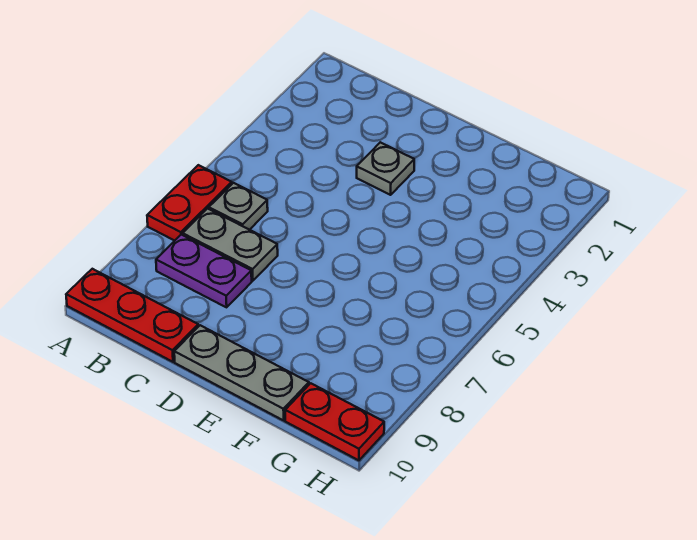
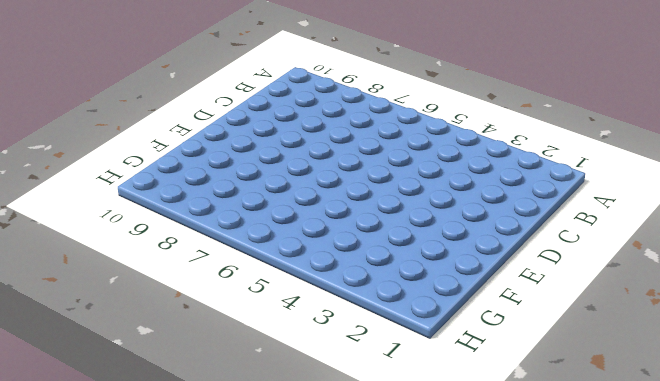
none -> red plate A6:A7 level 1
none -> red plate A10:C10 level 1

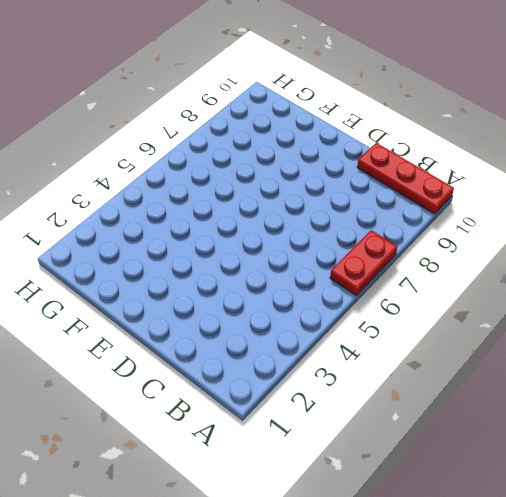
none -> grey plate B6 level 1
none -> grey plate B7:C7 level 1

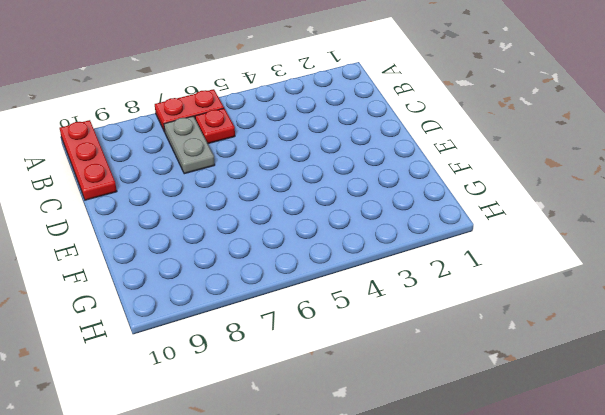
red plate B6 level 1 -> grey plate B6 level 1
none -> purple plate B8:C8 level 1
none -> grey plate D3 level 1

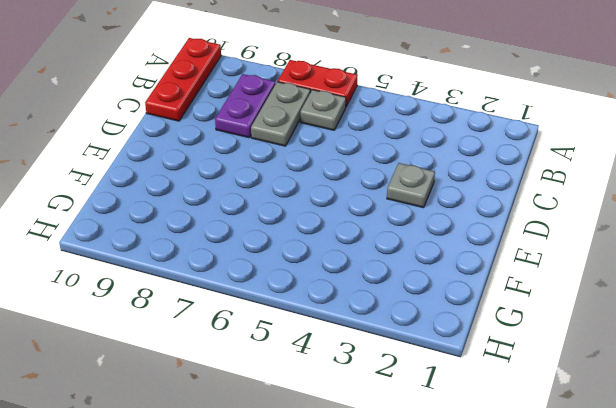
none -> grey plate D10:F10 level 1
none -> red plate G10:H10 level 1

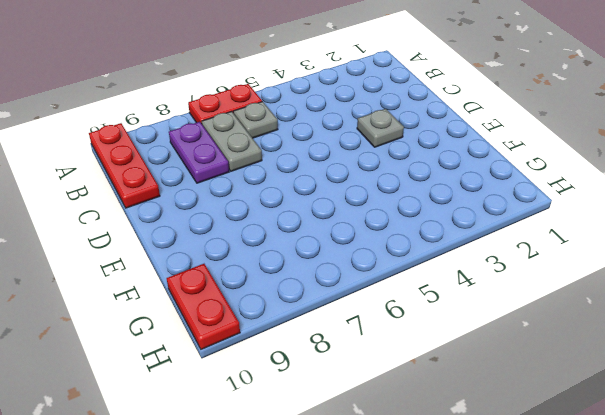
none -> grey plate D10:F10 level 1

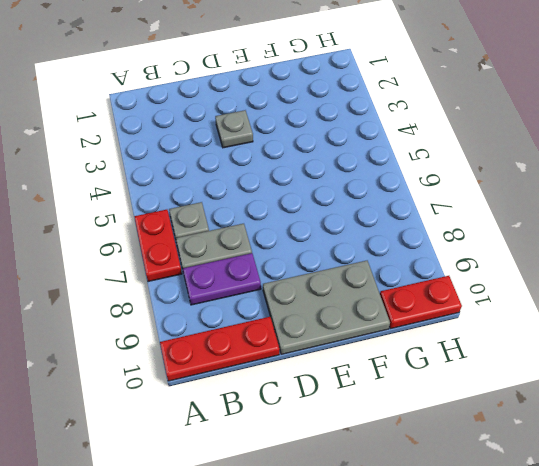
grey plate D9:F10 level 1 -> grey plate D10:F10 level 1

